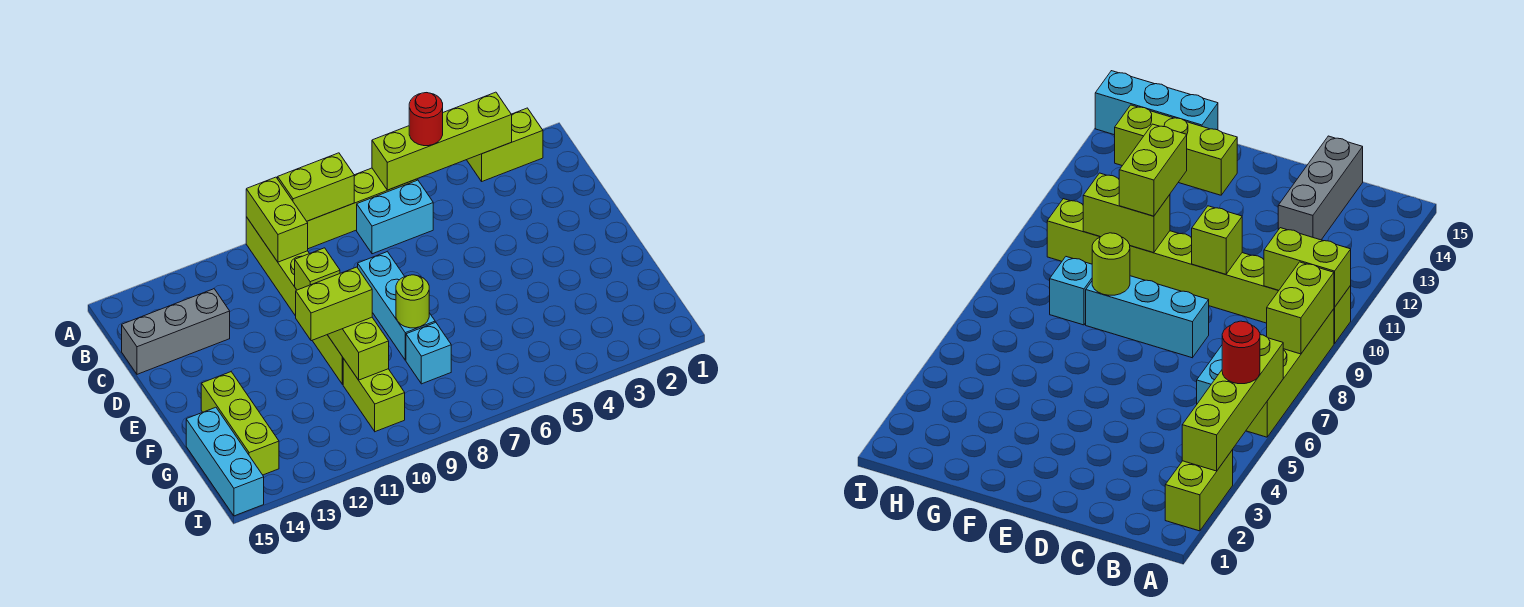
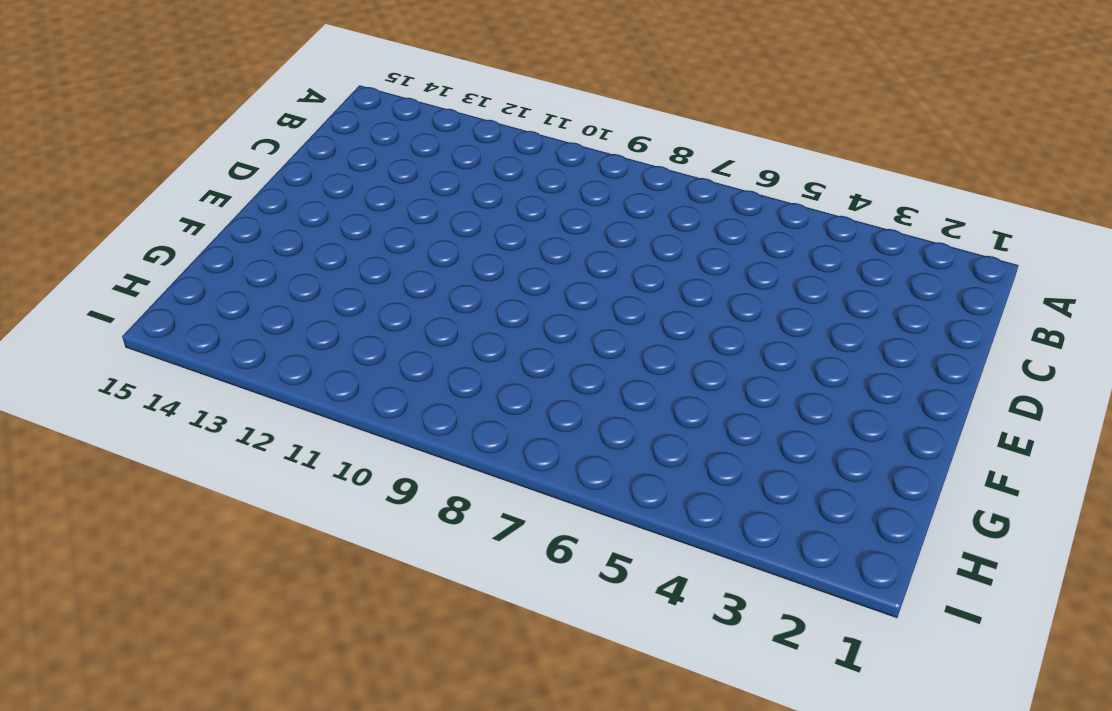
none -> lime brick A2:A3 level 1
none -> lime brick A6:A9 level 1
none -> lime brick A10:F10 level 1

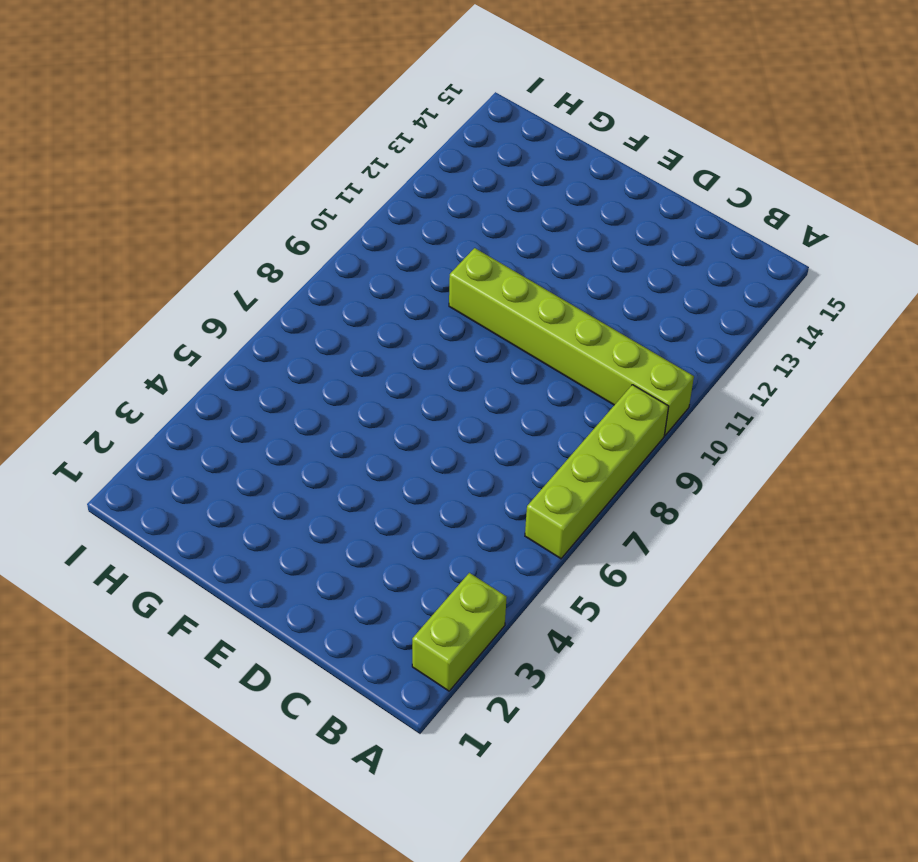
none -> cyan brick B6:B7 level 1
none -> grey brick C13:C15 level 1
none -> cyan brick D8:F8 level 1

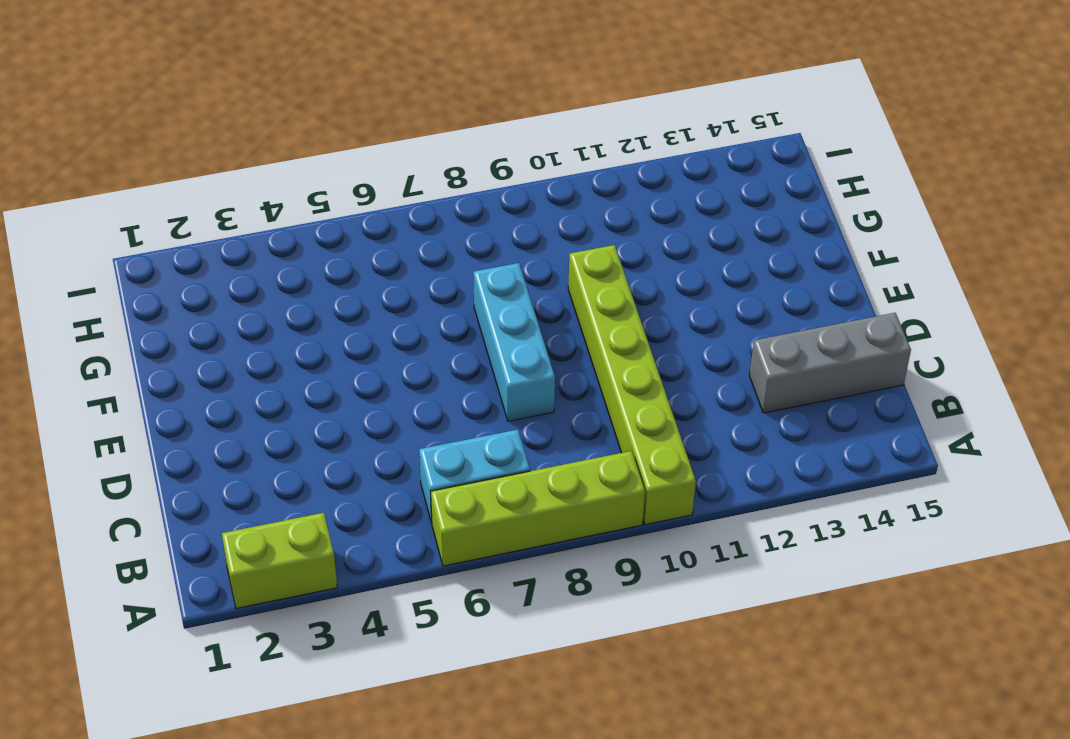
none -> lime brick F14:H14 level 1
none -> cyan brick G8 level 1
none -> lime brick G10:H10 level 1

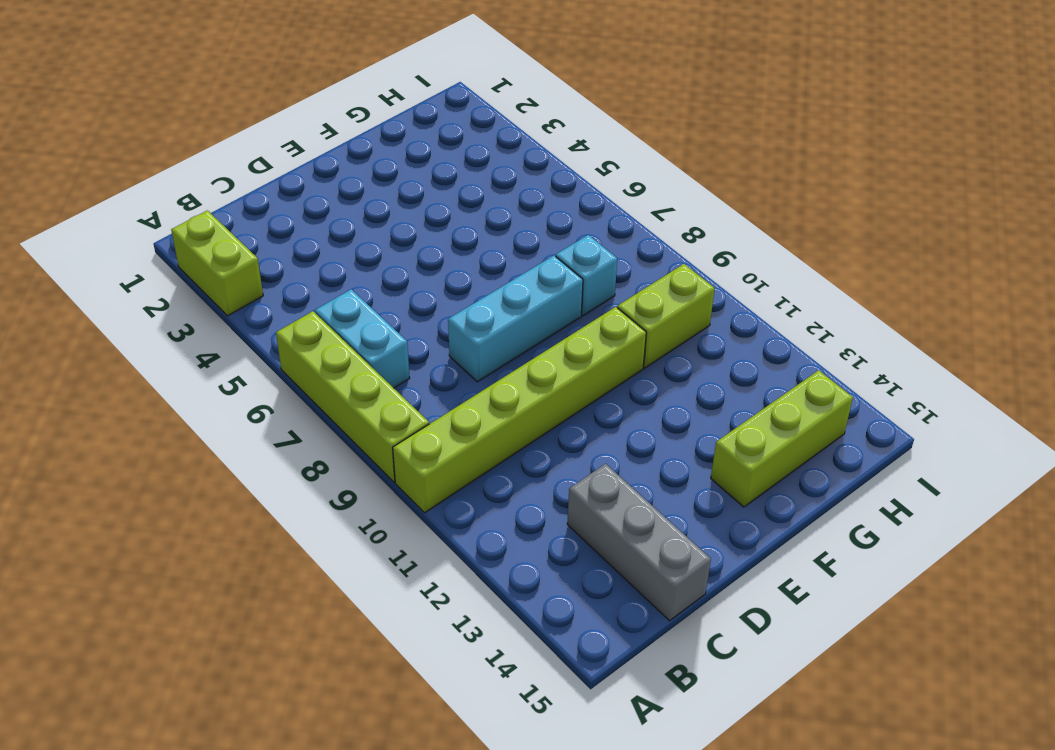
none -> cyan brick G15:I15 level 1
none -> lime brick A3:A6 level 2
none -> lime brick A8:A9 level 2

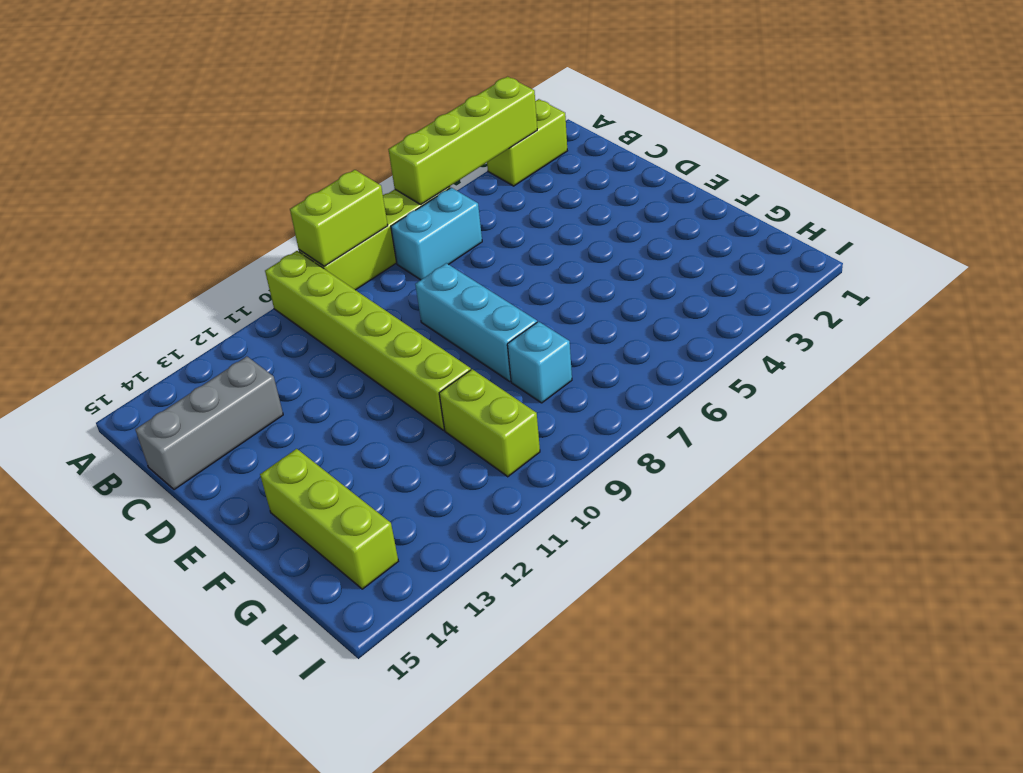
none -> cyan brick G15:I15 level 1
none -> lime brick A10:B10 level 2
none -> lime brick D10 level 2

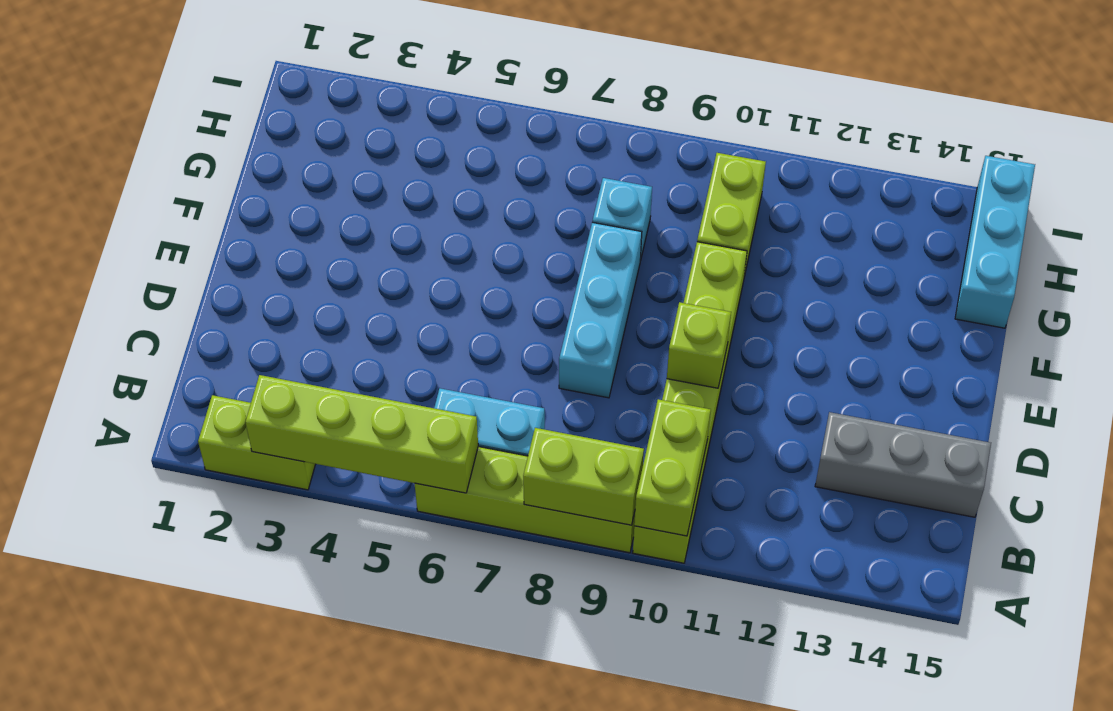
none -> lime brick F14:H14 level 1
none -> lime round brick F8 level 2
none -> lime brick F10:G10 level 2

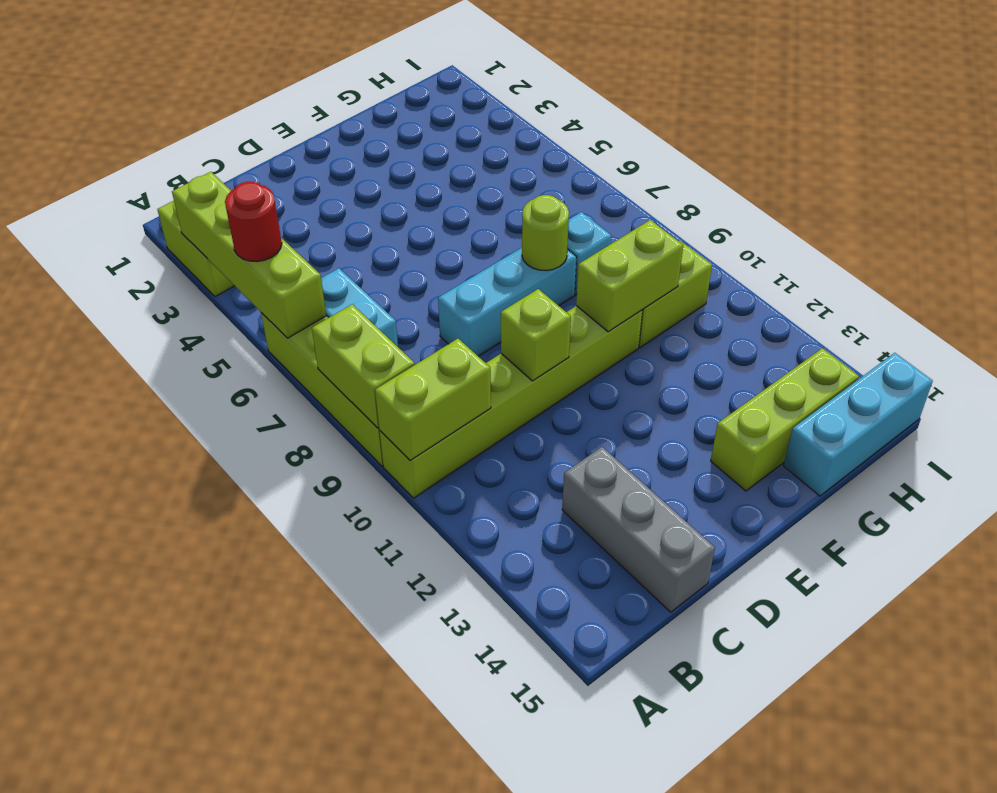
none -> lime brick F10:F11 level 3

